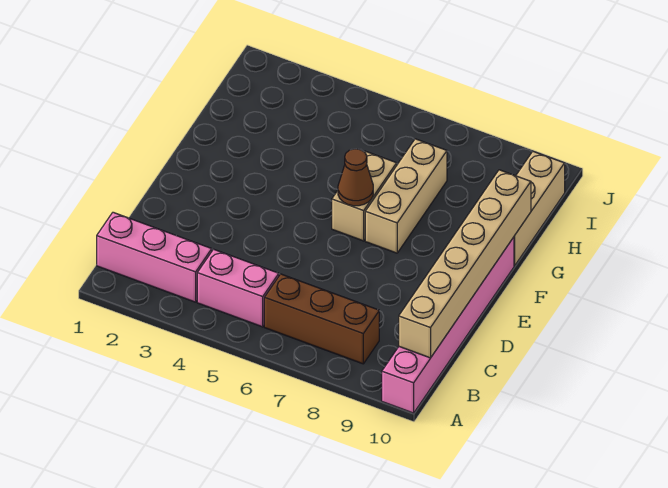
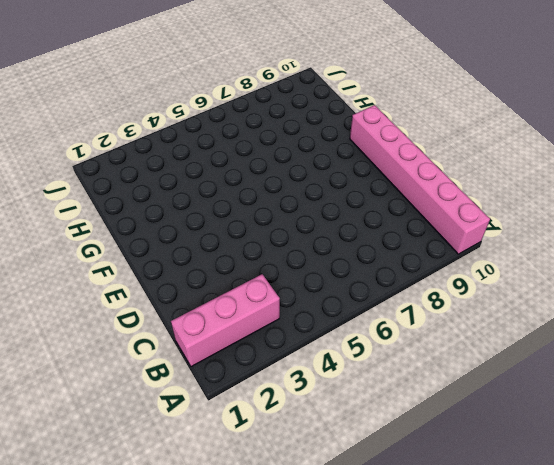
none -> pink brick B4:B5 level 1
none -> brown brick B6:B8 level 1

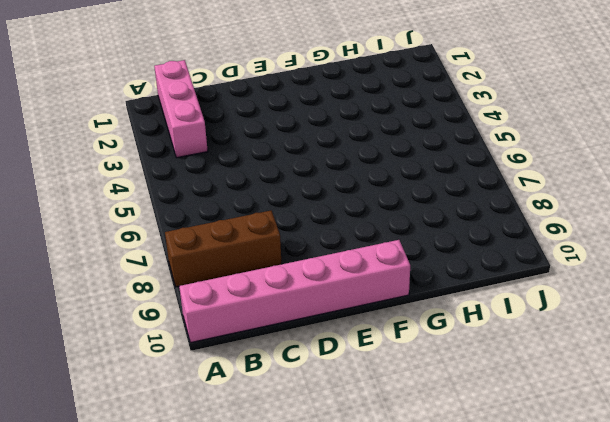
brown brick A8:C8 level 1 -> brown brick B6:B8 level 1
none -> pink brick B4:B5 level 1
none -> tan brick F6:G6 level 1

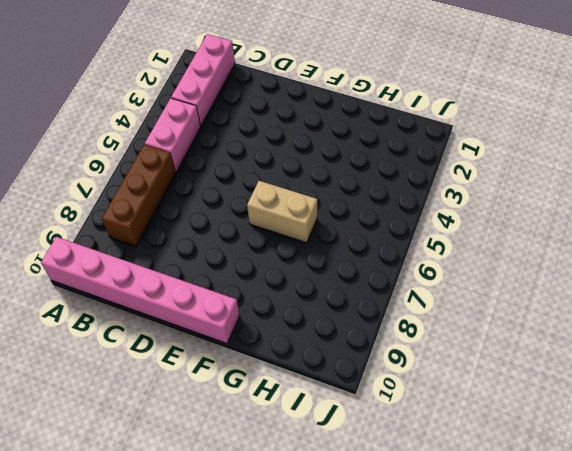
none -> tan brick F7:H7 level 1
none -> tan brick G10:I10 level 1

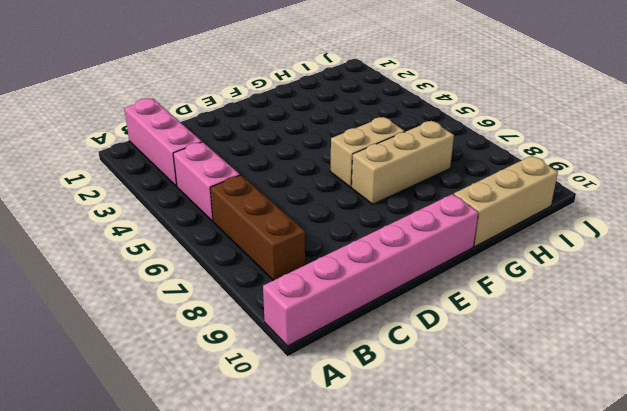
none -> tan brick B10:G10 level 2
none -> brown cone F6 level 2

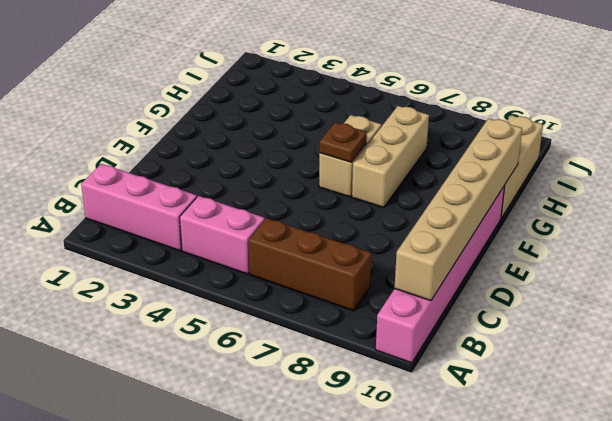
brown plate F6 level 2 -> brown cone F6 level 2

